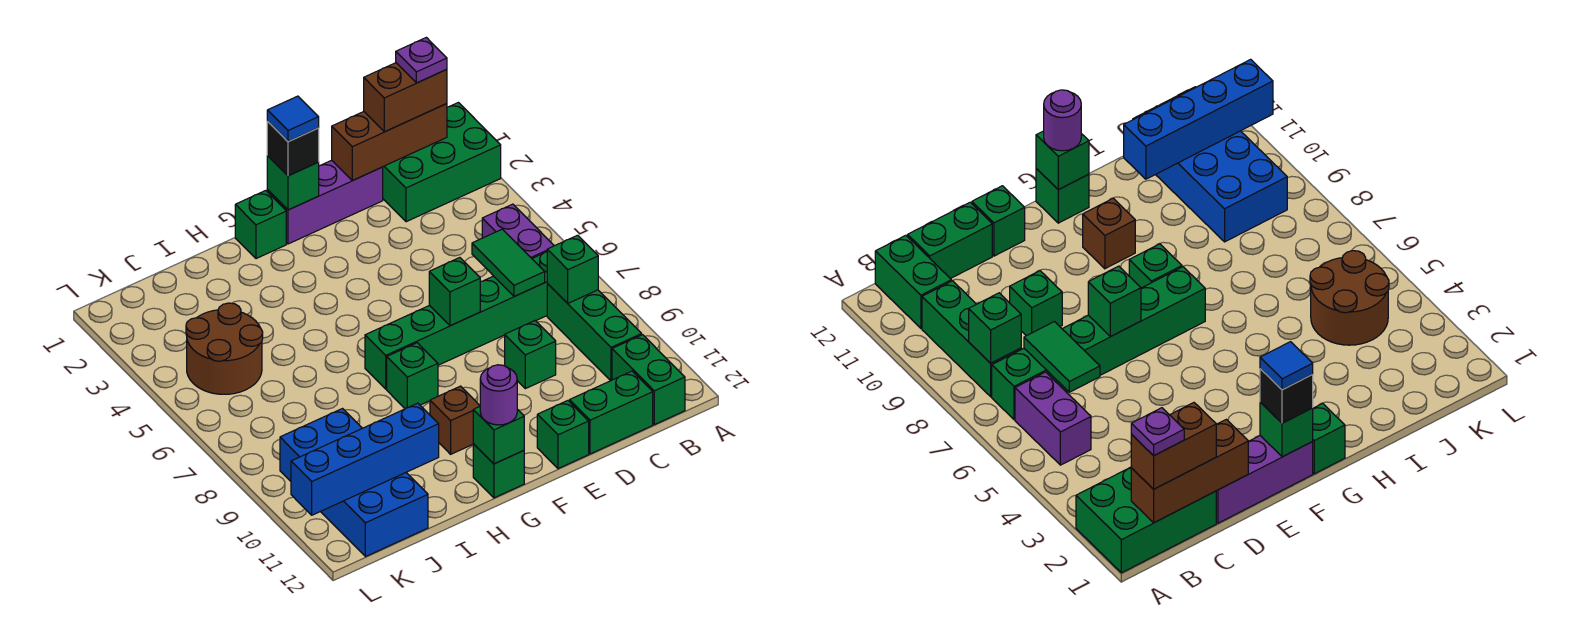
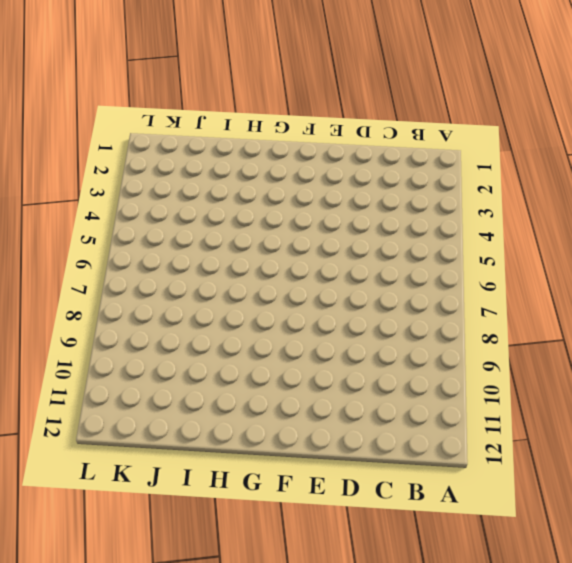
none -> green brick A1:C2 level 1
none -> purple brick B5:B6 level 1
none -> green brick B7:G7 level 1

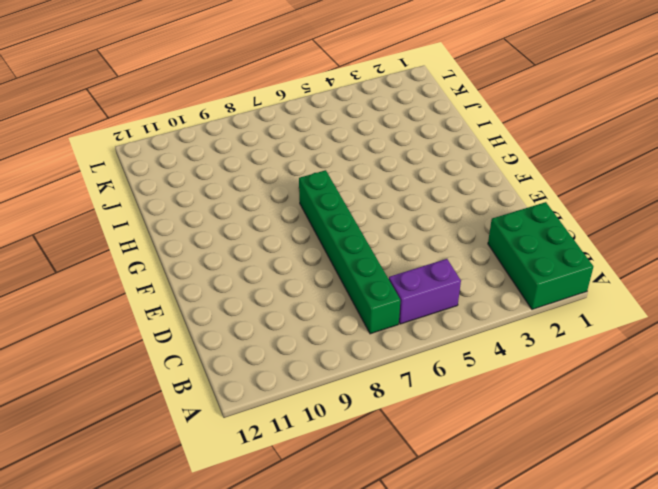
none -> green brick B8:B10 level 1
none -> green brick B11:B12 level 1
none -> green brick C12:D12 level 1

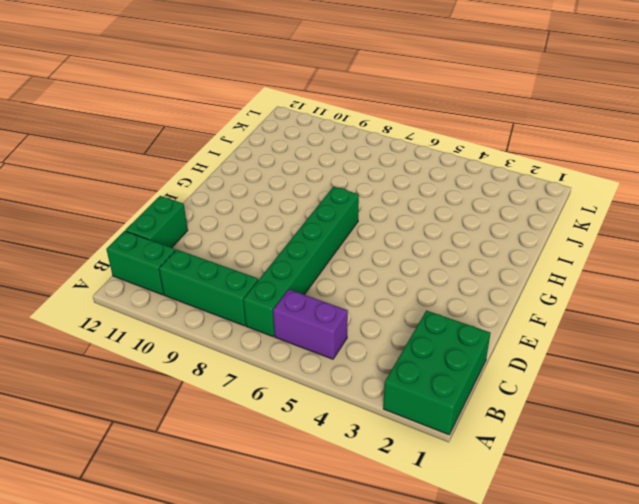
none -> purple brick D1:F1 level 1
none -> green brick D9 level 1
none -> green brick E12 level 1

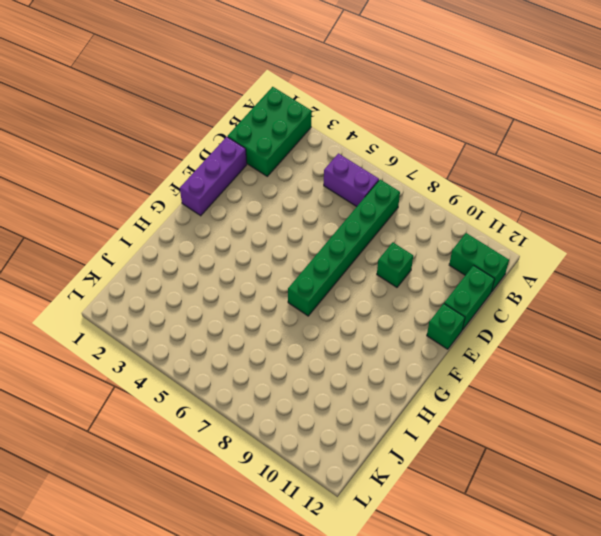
none -> green brick B8:B10 level 1
none -> green brick G1 level 1
none -> green brick G8 level 1

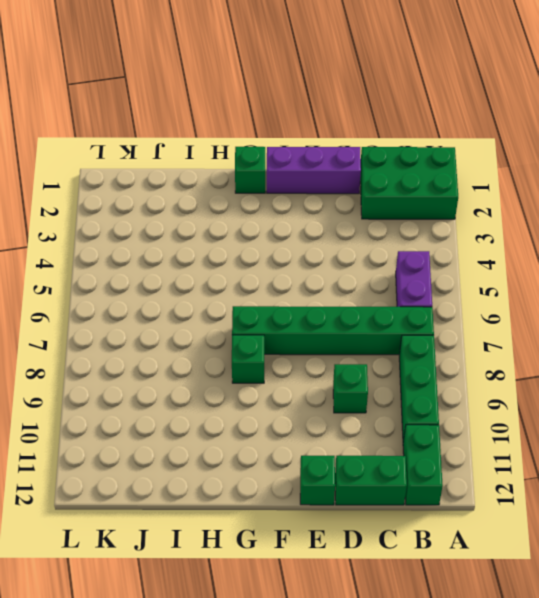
none -> brown brick G10 level 1
none -> green brick G12 level 1
none -> brown round brick J4:K5 level 1

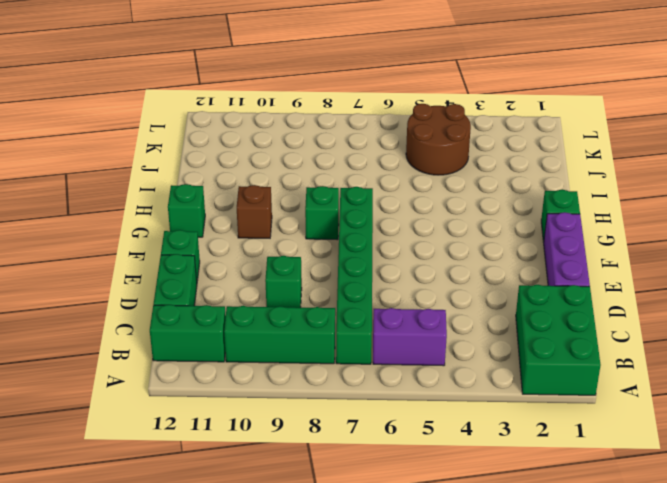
none -> blue brick J9:K12 level 1
none -> brown brick B1:D1 level 2
none -> green brick B8 level 2

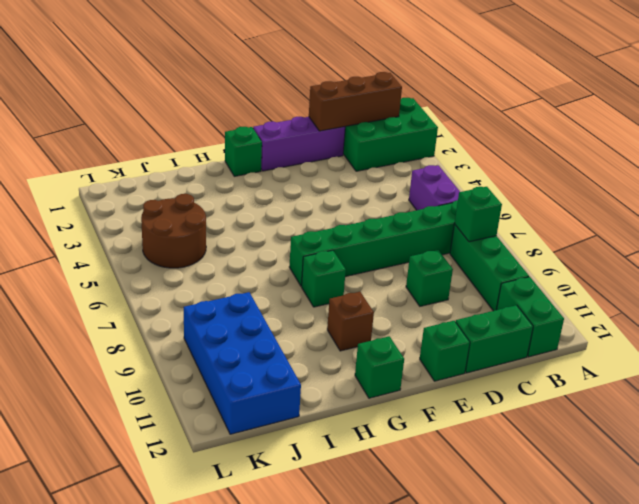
none -> green tile C6:C7 level 2
none -> green brick E7 level 2
none -> green brick F1 level 2

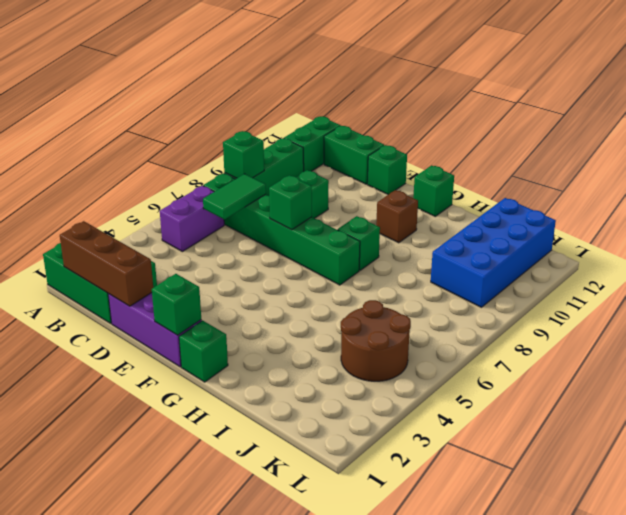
none -> green brick G12 level 2
none -> blue brick I11:L11 level 2
none -> brown brick B1:C1 level 3

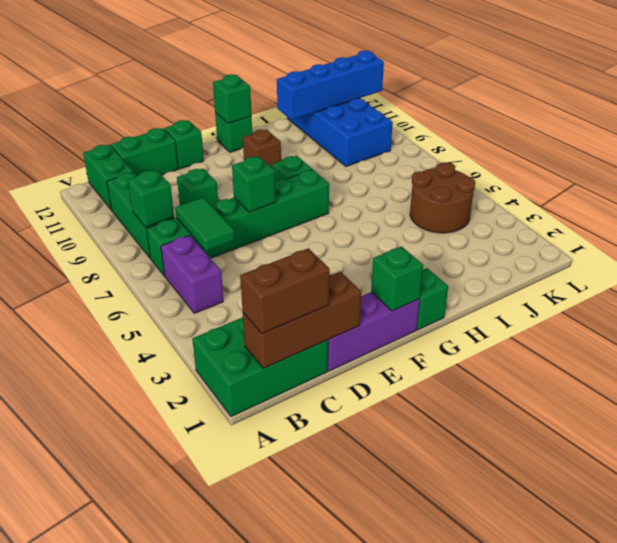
none -> black brick F1 level 3
none -> purple round brick G12 level 3
none -> purple plate B1 level 4

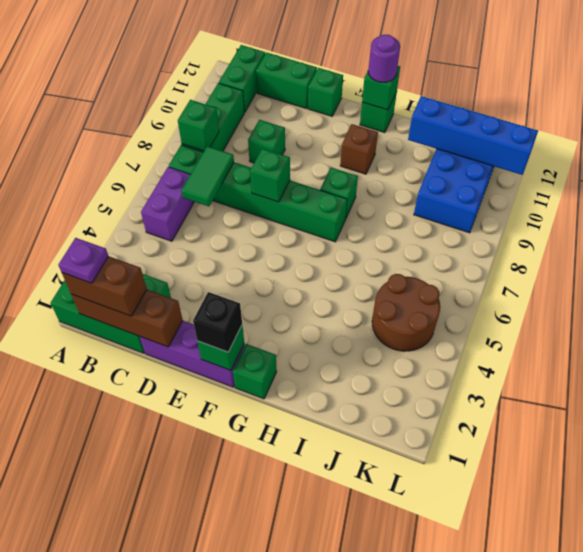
none -> blue tile F1 level 4

